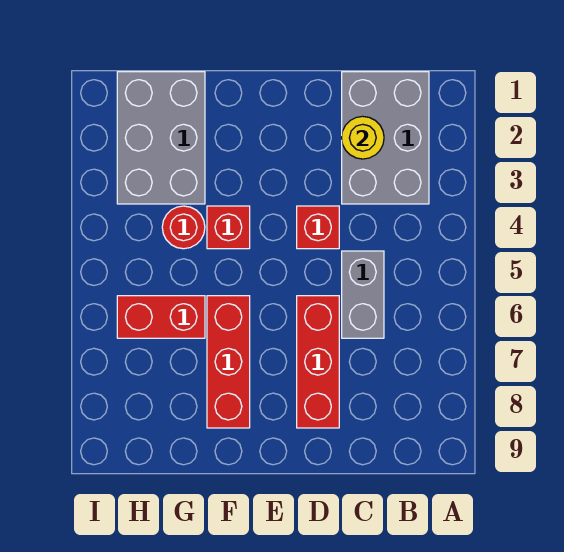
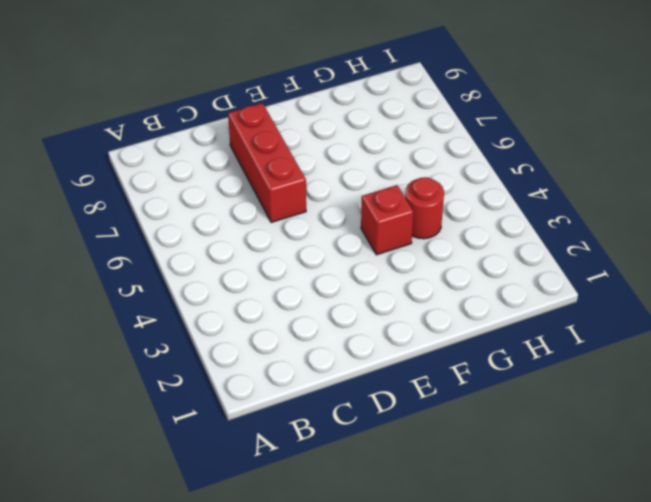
none -> grey brick B1:C3 level 1
none -> grey brick C5:C6 level 1

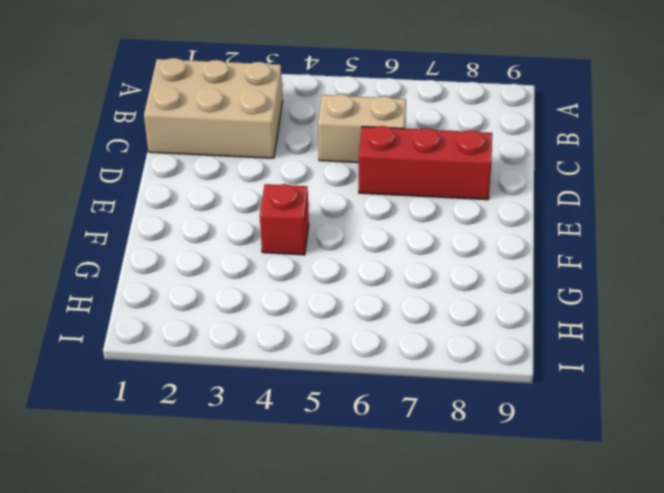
tan brick B1:C3 level 1 -> grey brick B1:C3 level 1
tan brick C5:C6 level 1 -> grey brick C5:C6 level 1
none -> red brick D4 level 1
none -> red brick F6:F8 level 1

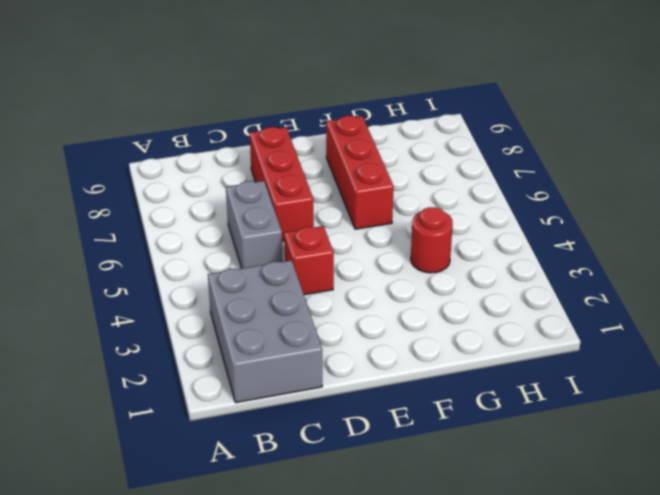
none -> red brick F4 level 1
none -> grey brick G1:H3 level 1

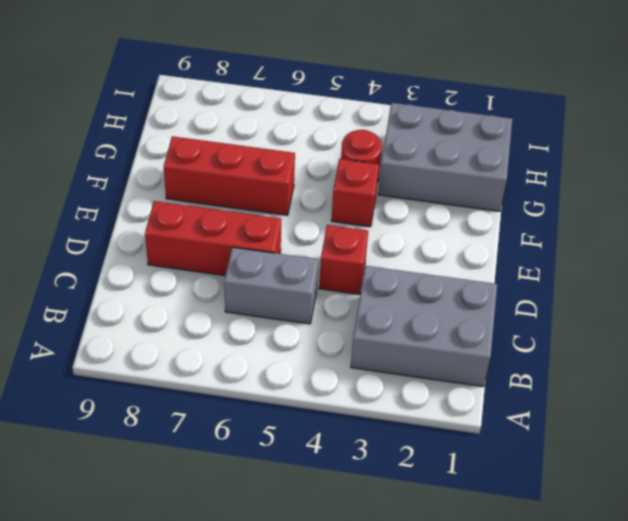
none -> red brick G6:H6 level 1
none -> yellow round brick C2 level 2

